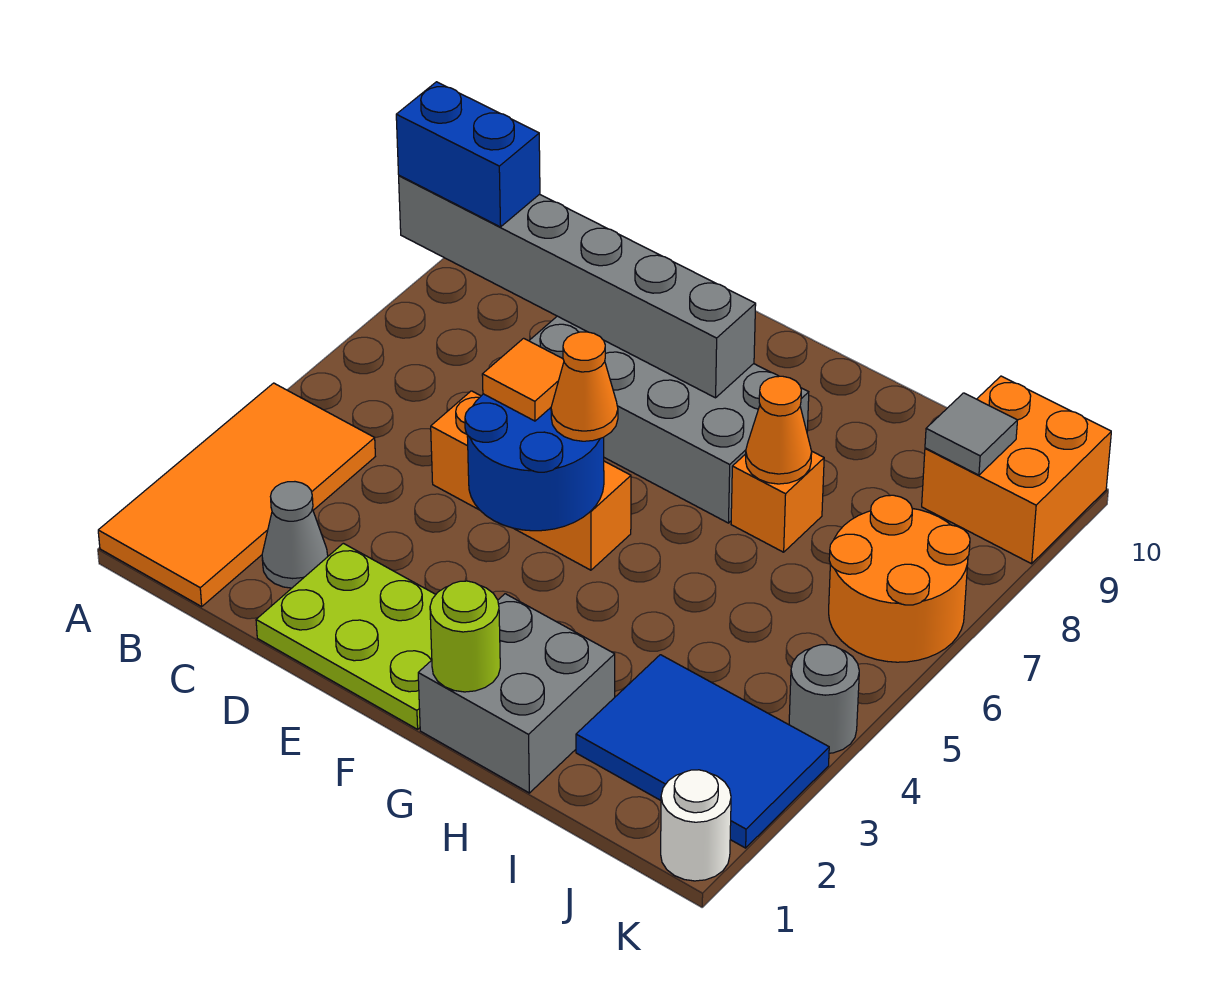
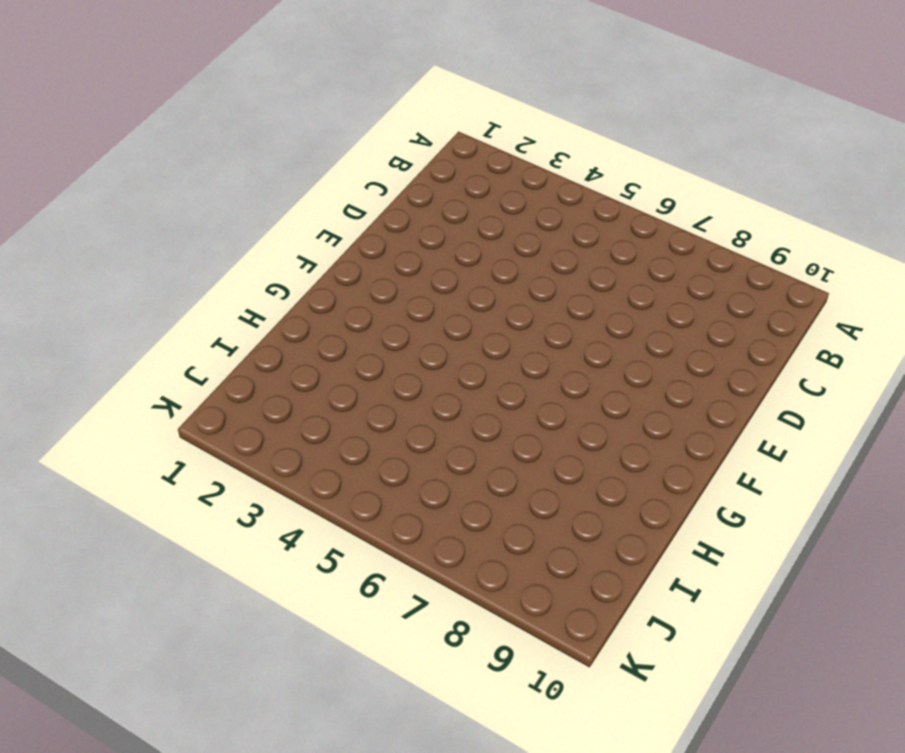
none -> orange tile A1:B4 level 1
none -> grey cone C2 level 1
none -> lime plate D1:F2 level 1

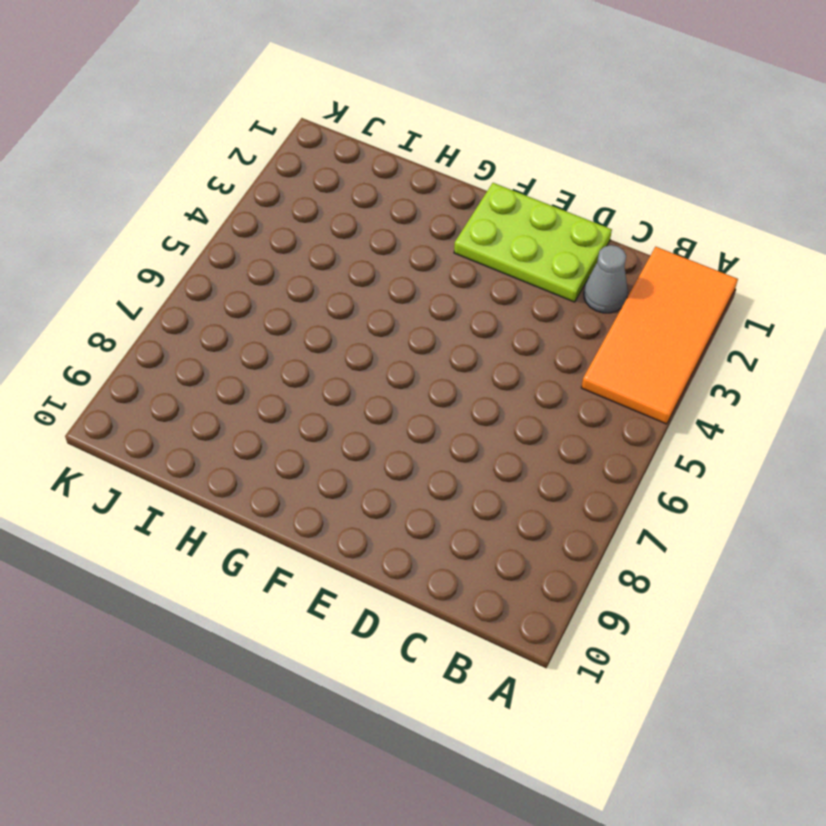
none -> orange brick D5:F5 level 1
none -> grey brick D7:G8 level 1
none -> grey brick G1:H2 level 1

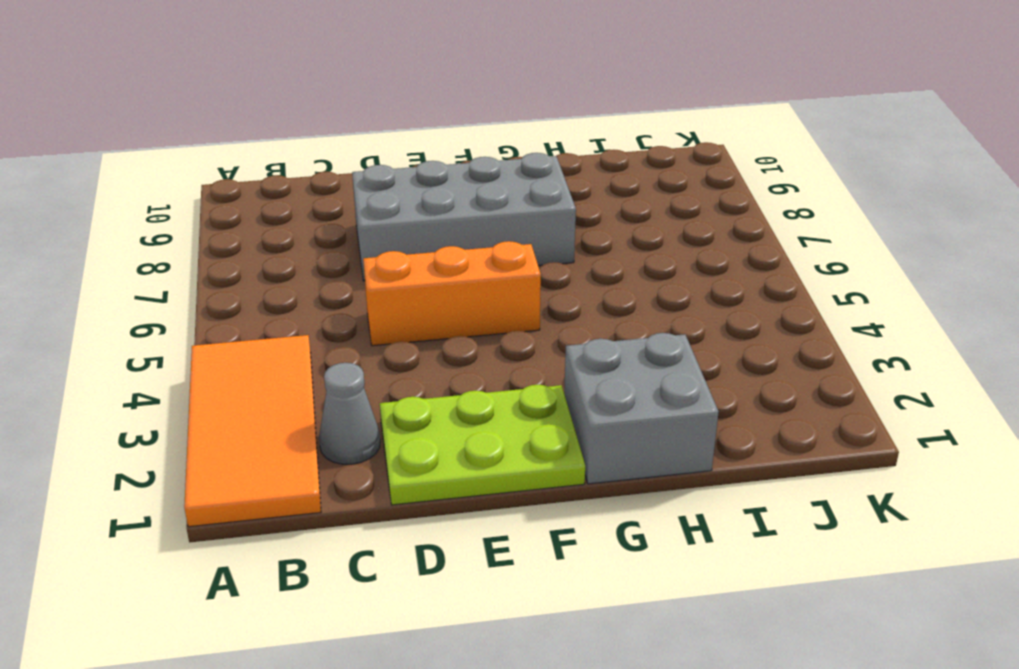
none -> orange brick H7 level 1
none -> blue tile I2:K3 level 1
none -> orange round brick J6:K7 level 1

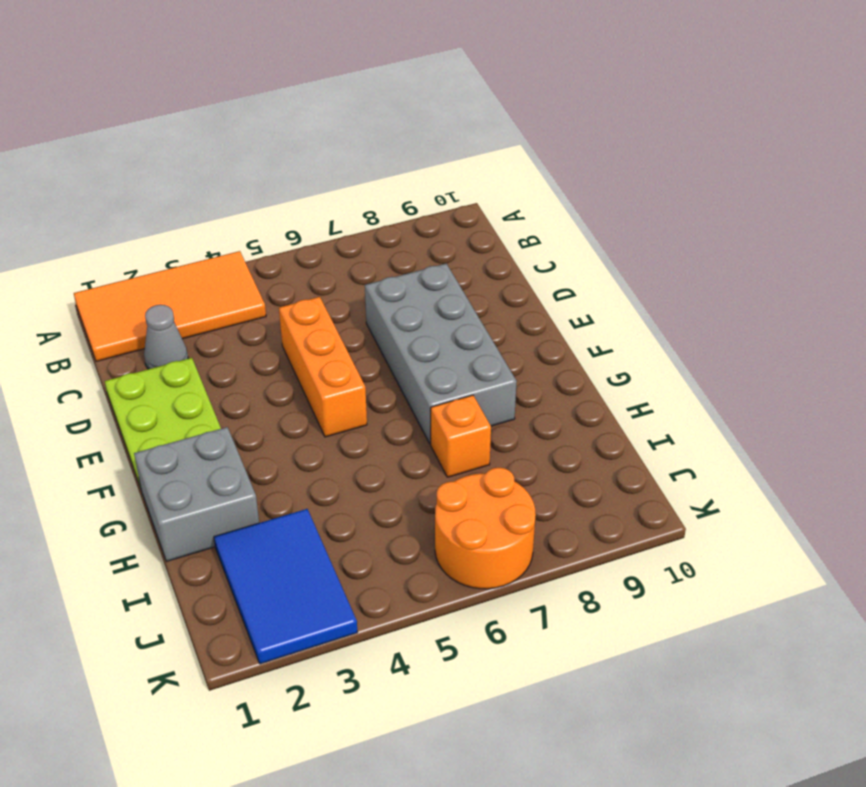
none -> orange brick J9:K10 level 1
none -> white round brick K1 level 1
none -> grey round brick K4 level 1

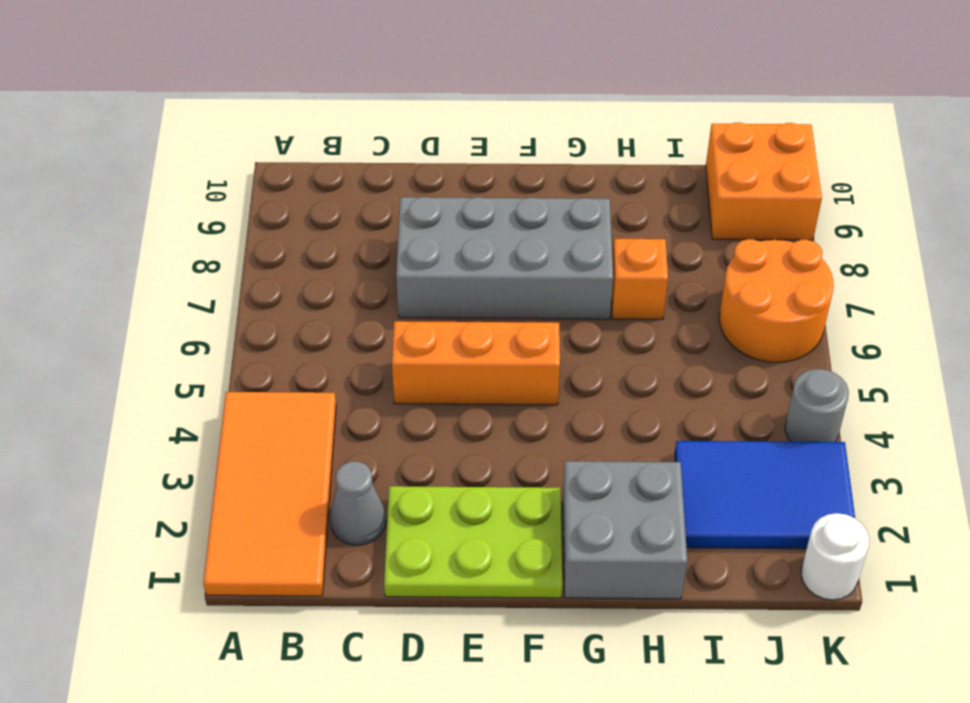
none -> grey brick A8:F8 level 2
none -> blue round brick E4:F5 level 2
none -> lime round brick G1 level 2

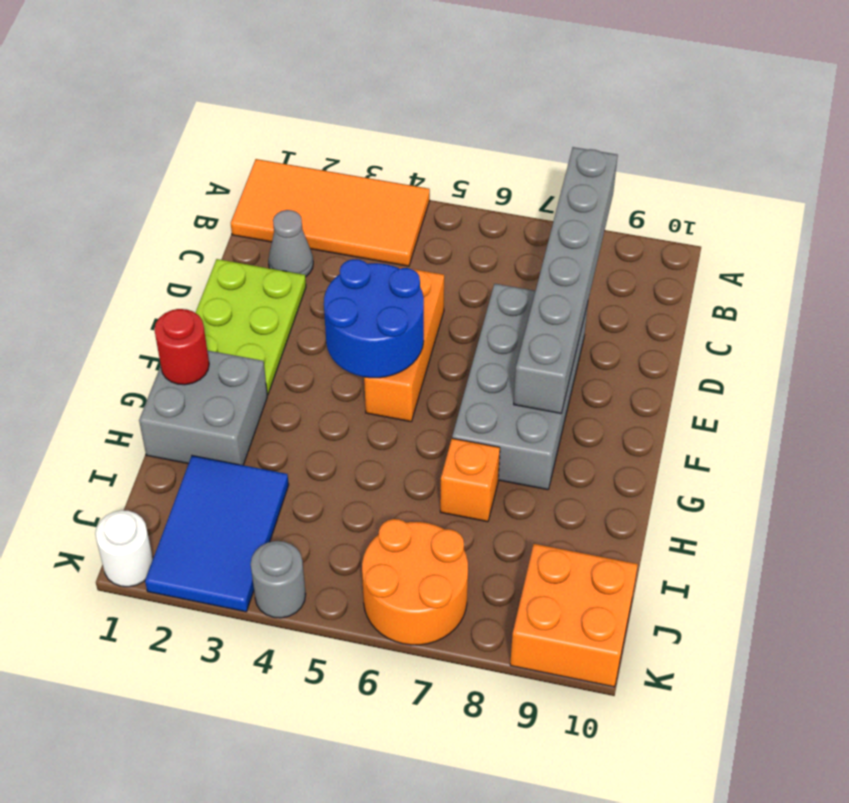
red round brick G1 level 2 -> lime round brick G1 level 2
none -> orange cone H7 level 2
none -> grey tile J9 level 2
none -> blue brick A8:B8 level 3

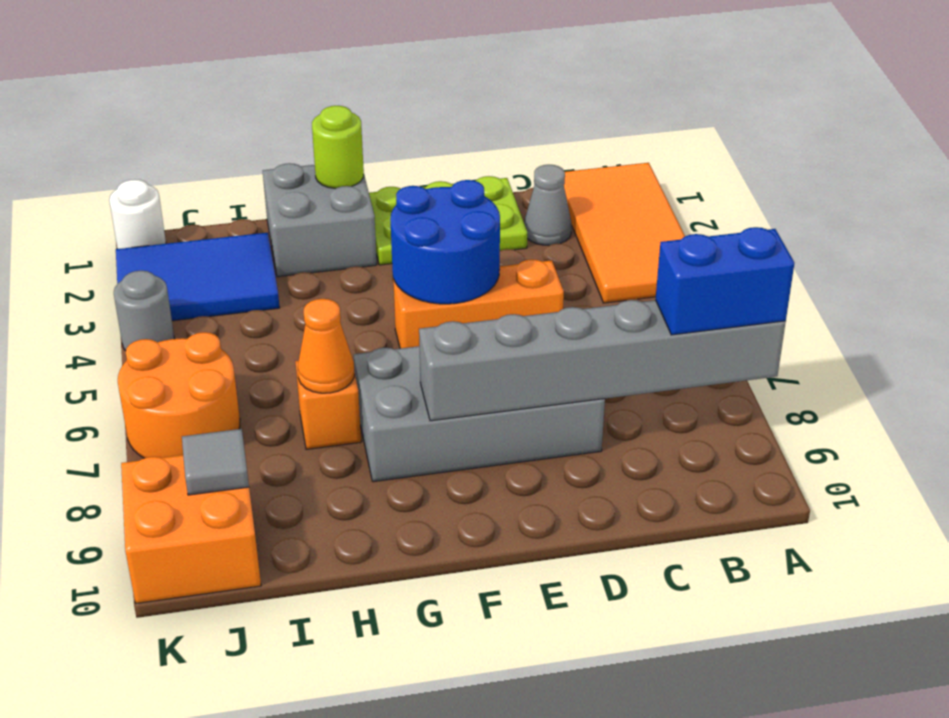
none -> orange tile E5 level 3
none -> orange cone F5 level 3

